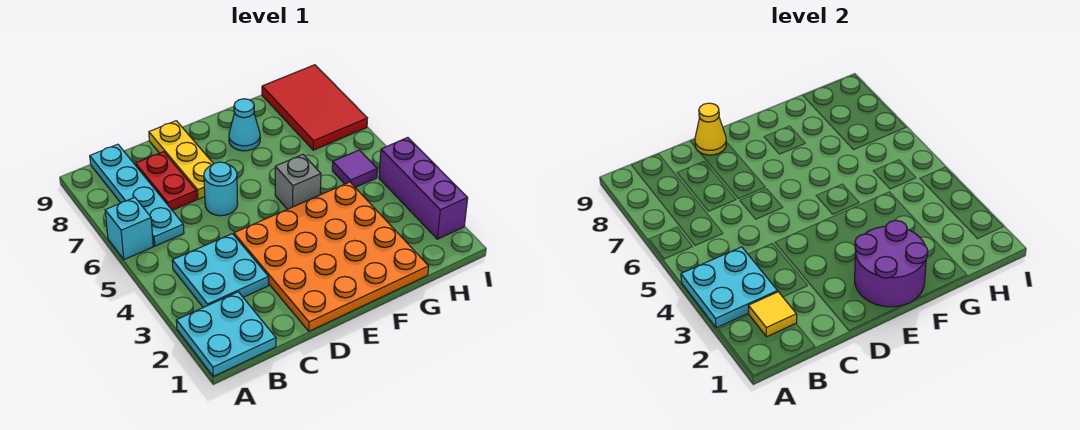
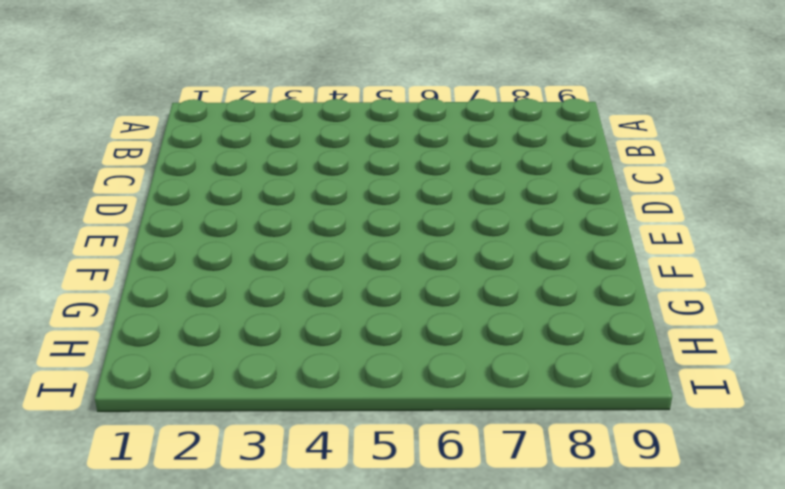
none -> cyan plate A1:B2 level 1
none -> cyan brick A6 level 1
none -> cyan plate B3:C4 level 1

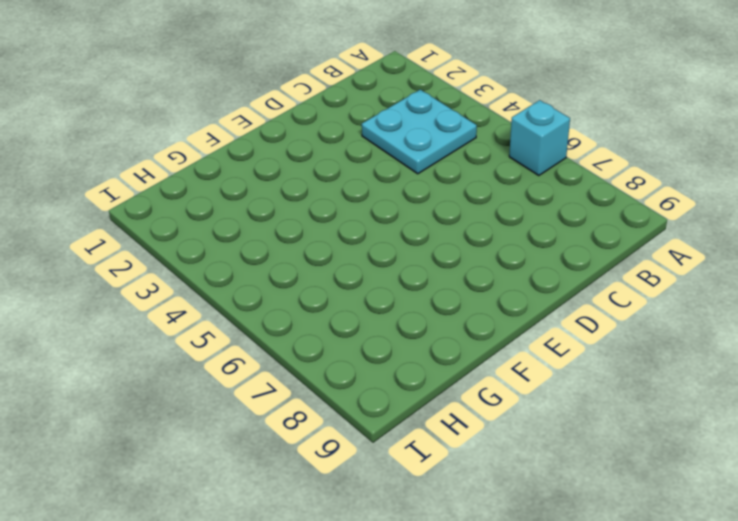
none -> cyan plate A1:B2 level 1
none -> cyan plate B6:B9 level 1
none -> red plate C7:C8 level 1

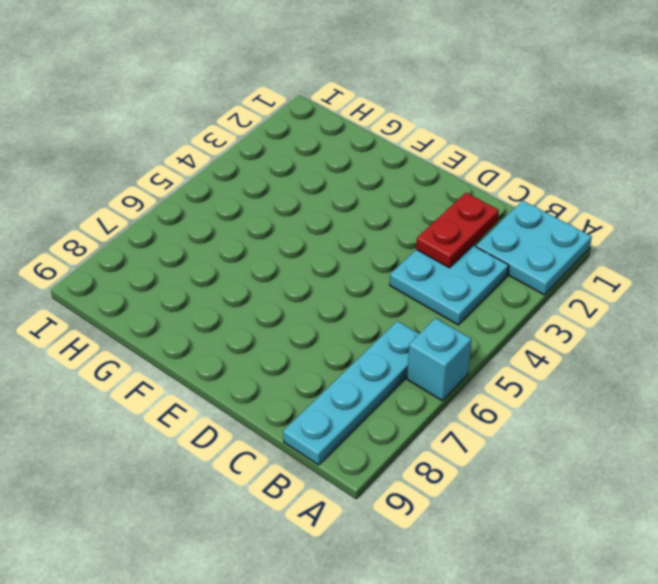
red plate C2:C3 level 2 -> red plate C7:C8 level 1
none -> orange plate D1:G4 level 1
none -> cyan round brick D6 level 1
none -> yellow plate D7:D9 level 1

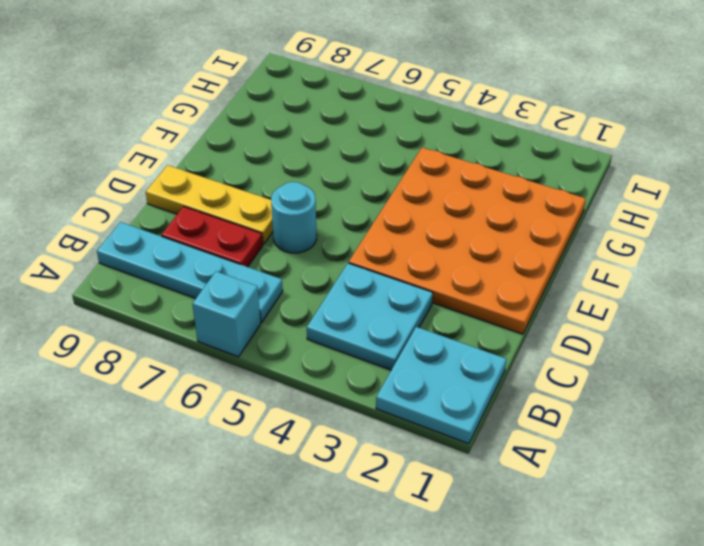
none -> grey brick F5 level 1
none -> cyan cone F8 level 1
none -> purple tile H5 level 1

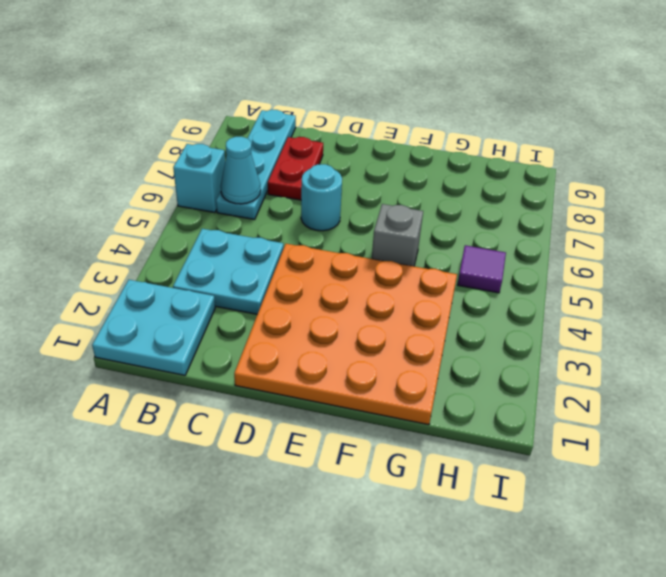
cyan cone B6 level 2 -> cyan cone F8 level 1
none -> yellow plate D7:D9 level 1
none -> red tile H7:I9 level 1
none -> purple brick I2:I4 level 1

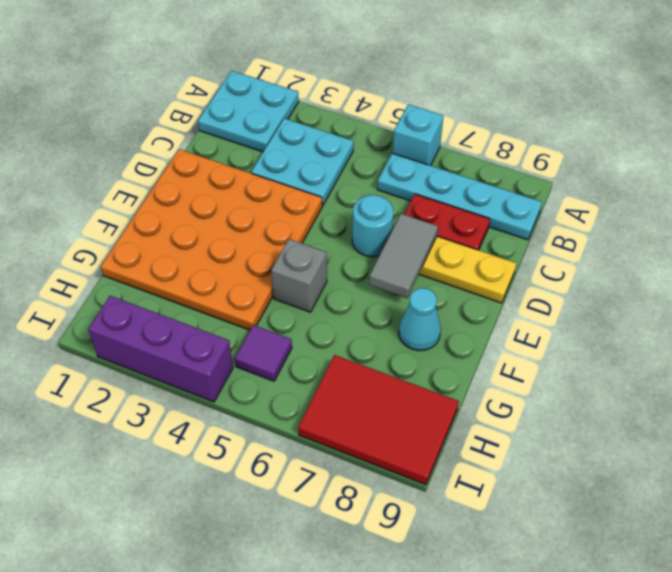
grey tile D7:E7 level 2 -> none
none -> cyan plate A3:B4 level 2
none -> yellow tile B2 level 2
none -> yellow cone D9 level 2

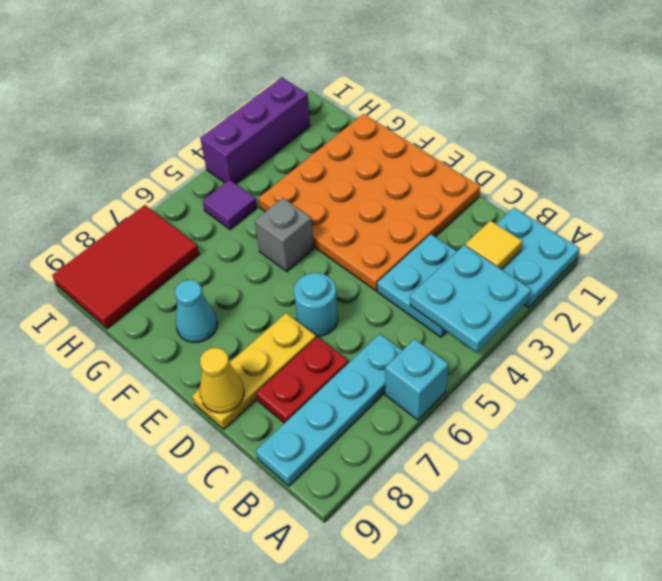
none -> purple round brick E1:F2 level 2

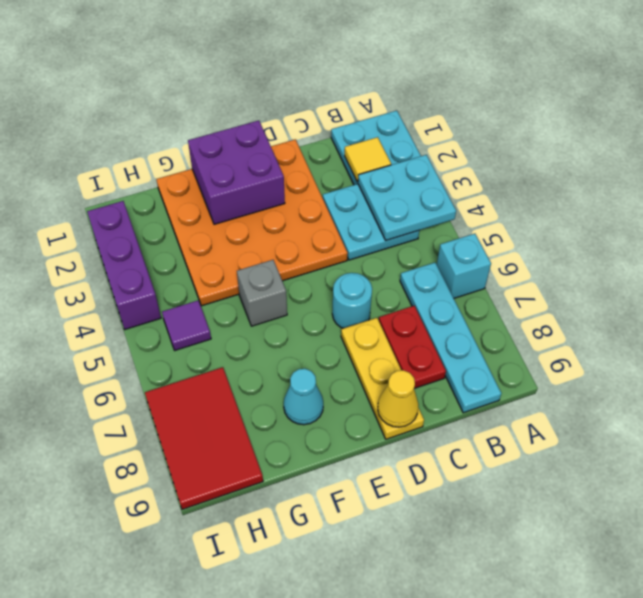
purple brick E1:F2 level 2 -> purple round brick E1:F2 level 2

